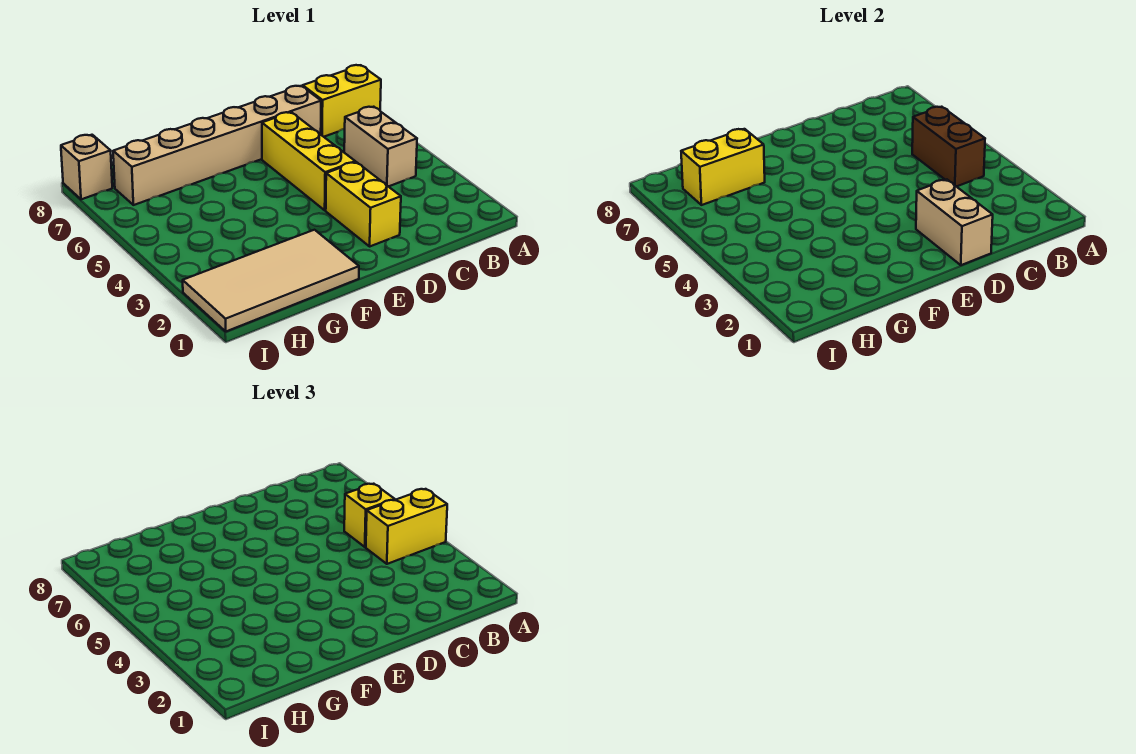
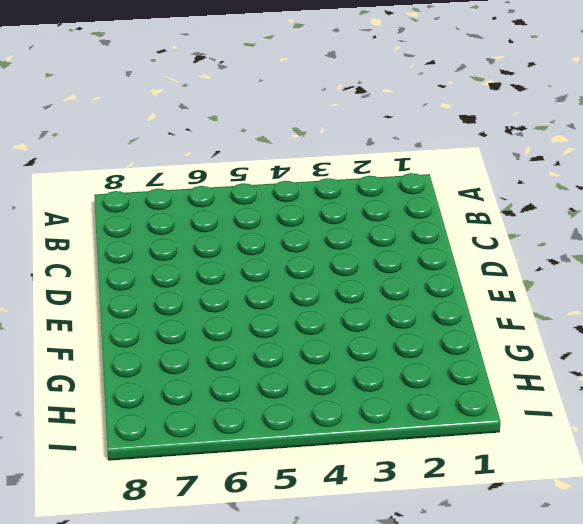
none -> yellow brick A7:B7 level 1
none -> tan brick B4:B5 level 1
none -> tan brick C7:H7 level 1

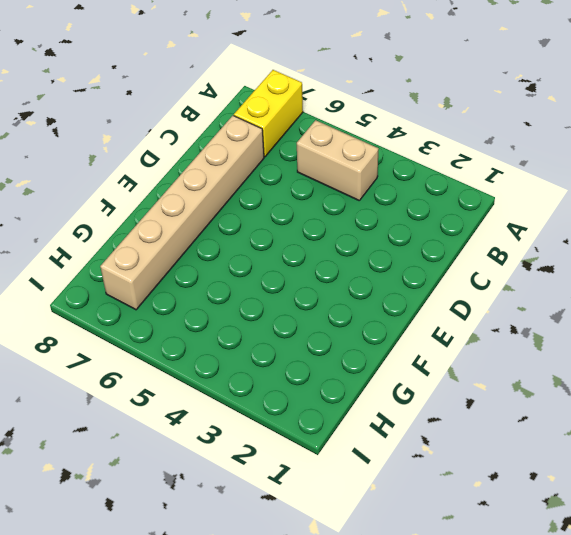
none -> yellow brick D2:D3 level 1
none -> yellow brick D4:D6 level 1
none -> tan tile F1:I2 level 1

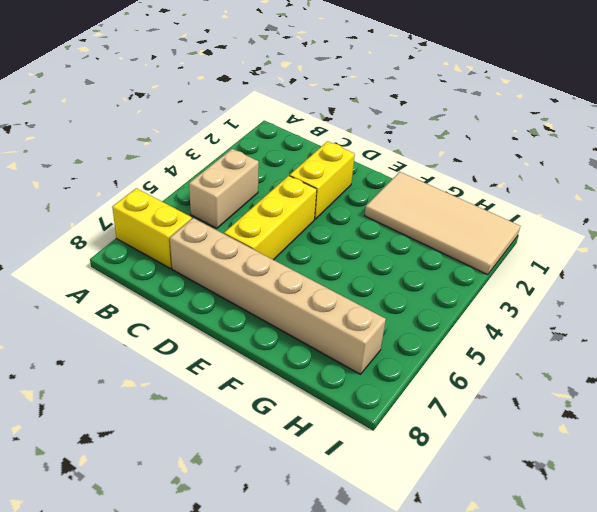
none -> tan brick I8 level 1
none -> brown brick B4:B5 level 2
none -> tan brick D1:D2 level 2

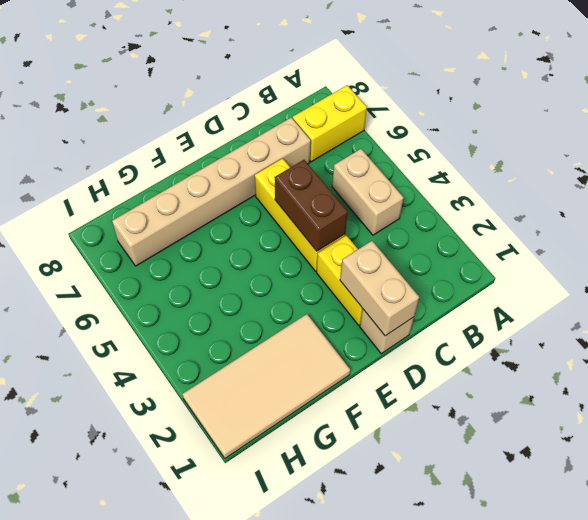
tan brick D1 level 1 -> tan brick I8 level 1
brown brick D4:D5 level 2 -> brown brick B4:B5 level 2
none -> yellow brick G7:H7 level 2
none -> yellow brick A4:B4 level 3
none -> yellow brick B5 level 3

